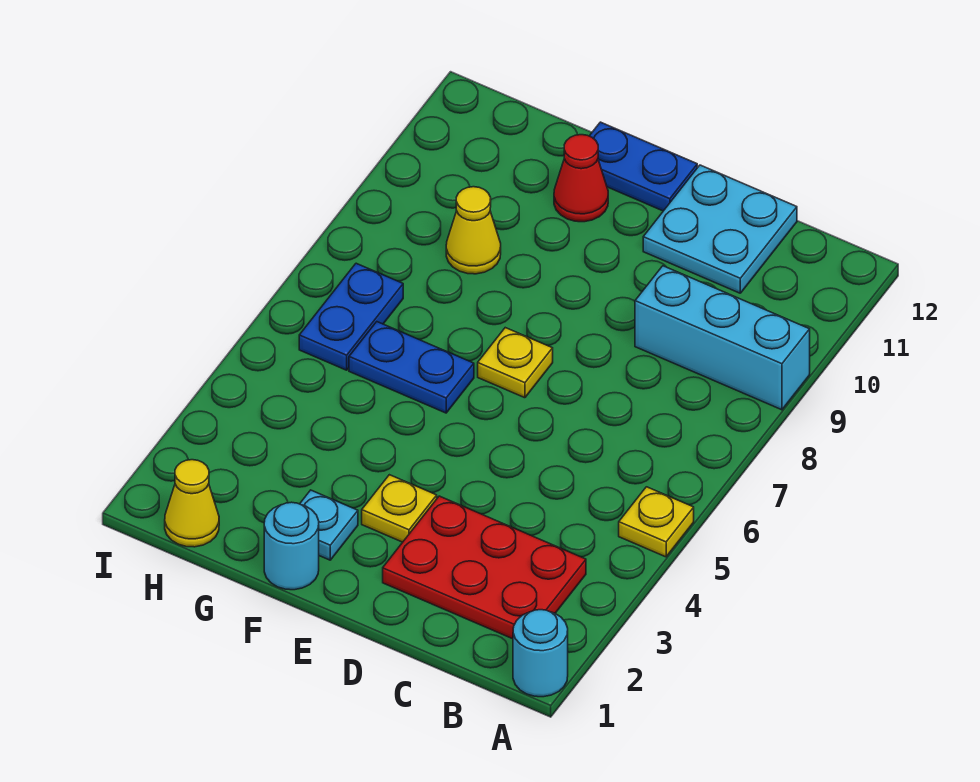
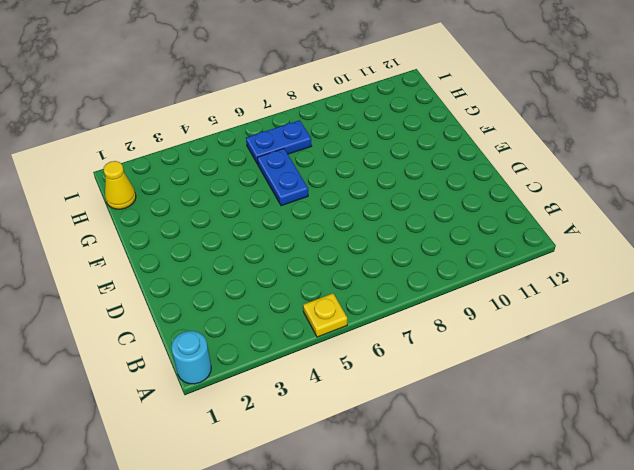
none -> cyan brick A9:C9 level 1
none -> red plate B2:D3 level 1
none -> cyan plate C11:D12 level 1

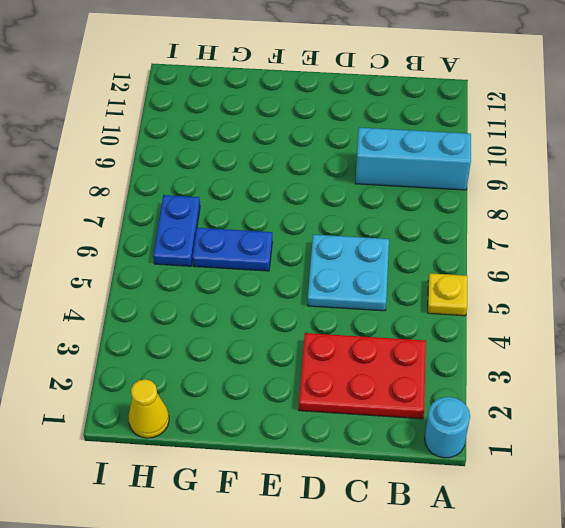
cyan plate C5:D6 level 1 -> cyan plate C11:D12 level 1
none -> yellow plate E3 level 1
none -> yellow plate E7 level 1
none -> blue plate E12:F12 level 1

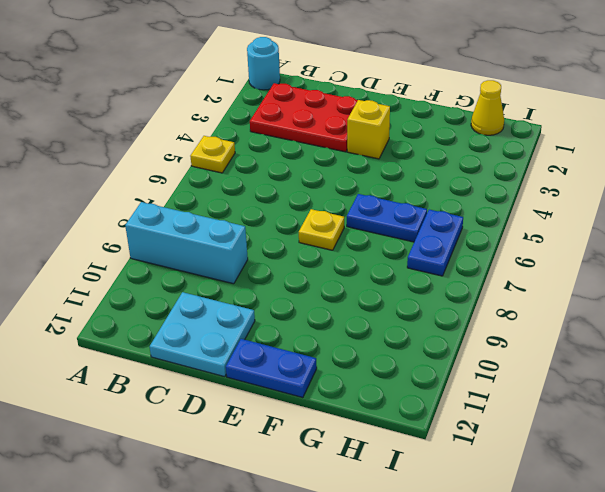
yellow brick E3 level 1 -> yellow plate E3 level 1
none -> cyan round brick F1 level 1
none -> cyan plate F2 level 1
none -> red cone F11 level 1

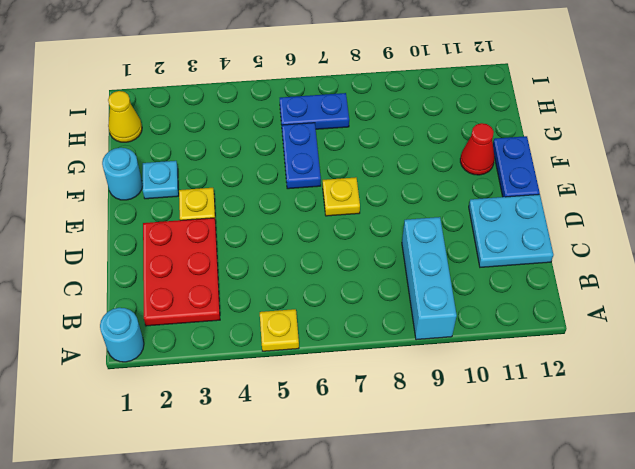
none -> yellow cone G9 level 1

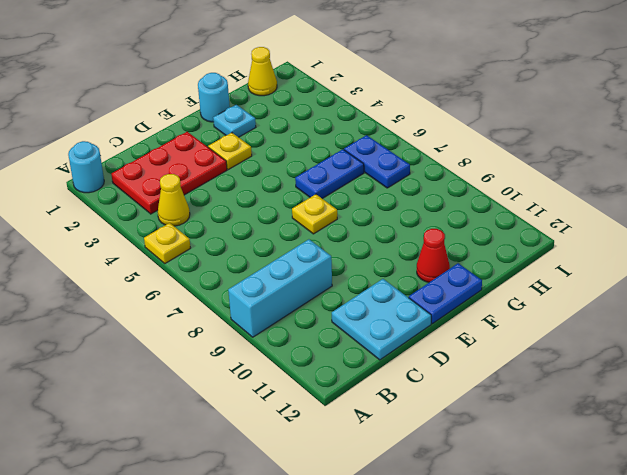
yellow cone B4 level 1 -> yellow cone G9 level 1

